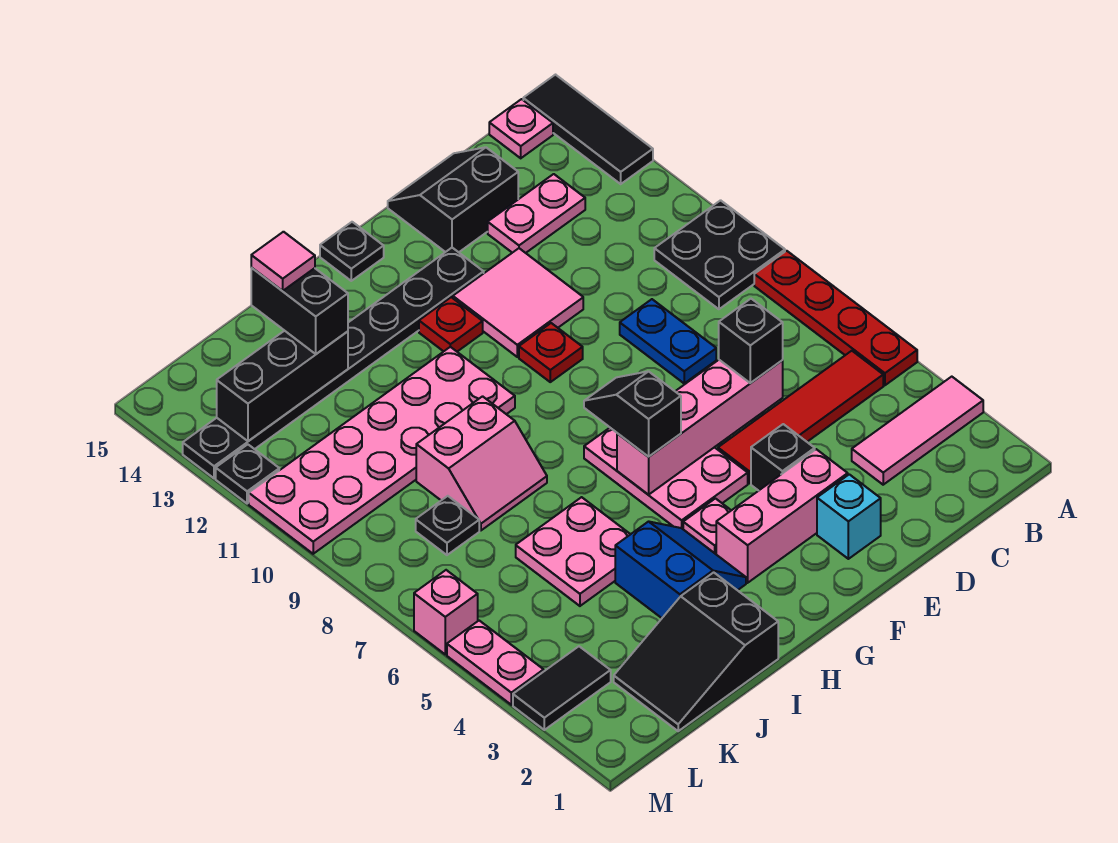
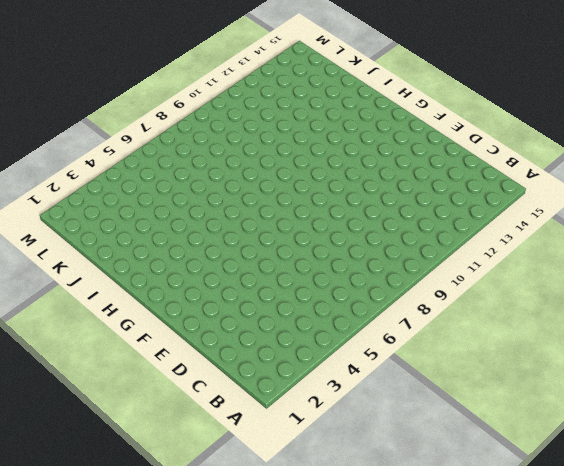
none -> pink tile A3:C3 level 1
none -> red plate A5:A8 level 1
none -> black plate A9:B10 level 1
none -> black tile A13:A15 level 1

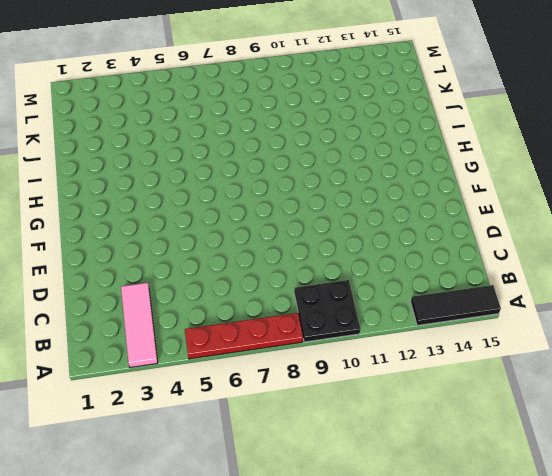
none -> red tile B5:E5 level 1
none -> pink plate B15 level 1
none -> pink plate C13:D13 level 1
none -> blue plate D8:D9 level 1

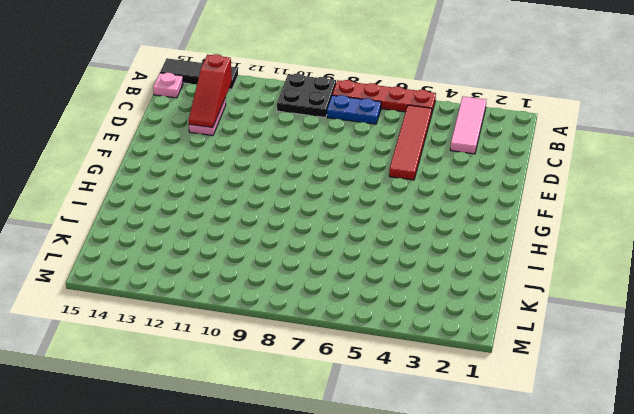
blue plate B7:B8 level 1 -> blue plate D8:D9 level 1
red slope B13:D13 level 2 top B -> none
none -> black slope D14:E15 level 1 top 14
none -> cyan brick E2 level 1
none -> pink brick E3:G3 level 1
none -> black brick E4 level 1

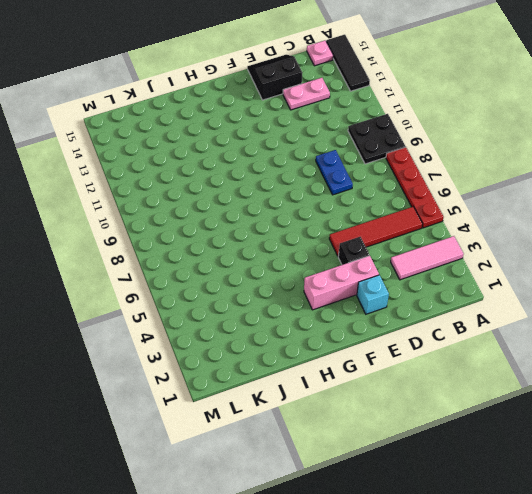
none -> pink tile E11:F12 level 1
none -> pink plate F5:G7 level 1
none -> red plate F10 level 1
none -> black plate F13:M13 level 1

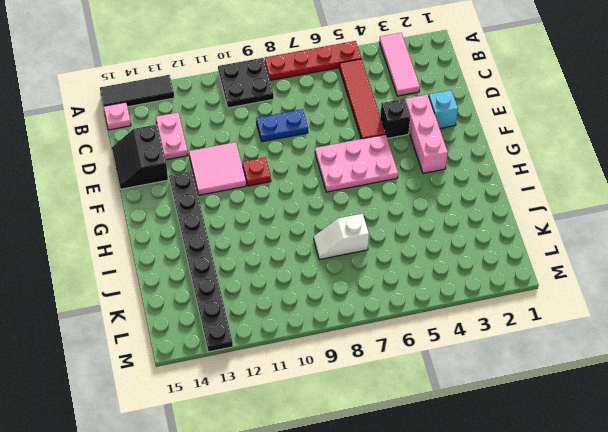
white slope J7:J8 level 1 top 7 -> pink slope I8:J9 level 1 top 9
none -> pink plate G4 level 1
none -> red plate G12 level 1
none -> black plate G15 level 1
none -> blue slope H3:I4 level 1 top I

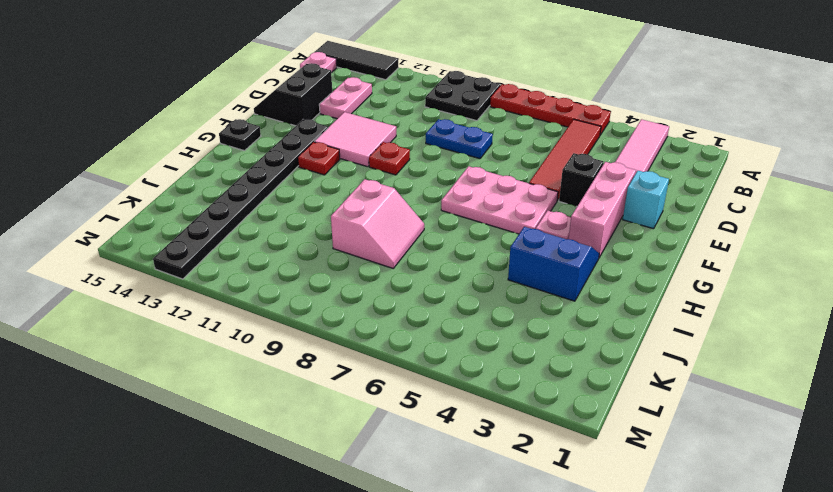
none -> pink plate H10:M11 level 1
none -> black slope I1:K2 level 1 top I
none -> pink plate I5:J6 level 1
none -> black plate K8 level 1

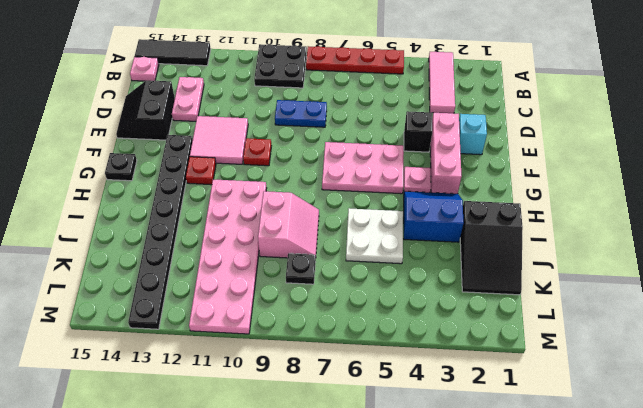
white plate I5:J6 level 1 -> pink plate I5:J6 level 1
none -> red tile B5:E5 level 1
none -> black tile L3:M3 level 1
none -> pink plate M4:M5 level 1
none -> pink brick M6 level 1

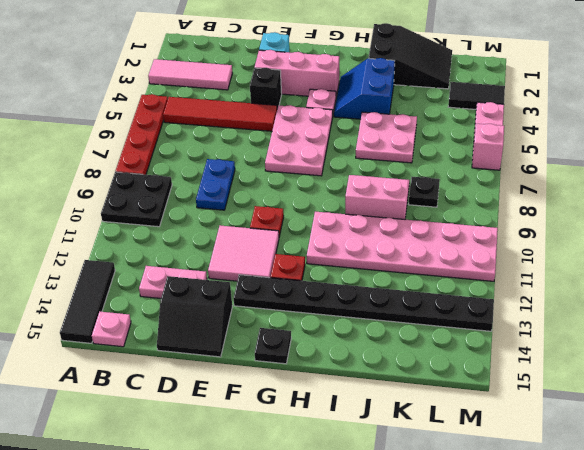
none -> black plate M12 level 1
none -> pink brick D6:G6 level 2
none -> black brick J13:L13 level 2
none -> black brick D6 level 3

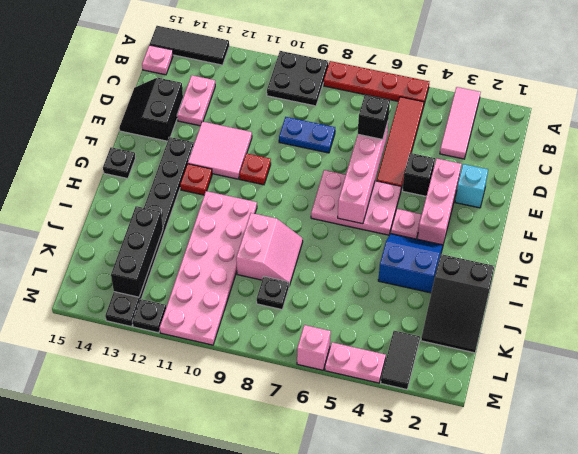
none -> pink plate I5:J6 level 1
none -> black slope G6:G7 level 3 top 6
none -> black brick J13:J14 level 3
none -> pink tile J14 level 4

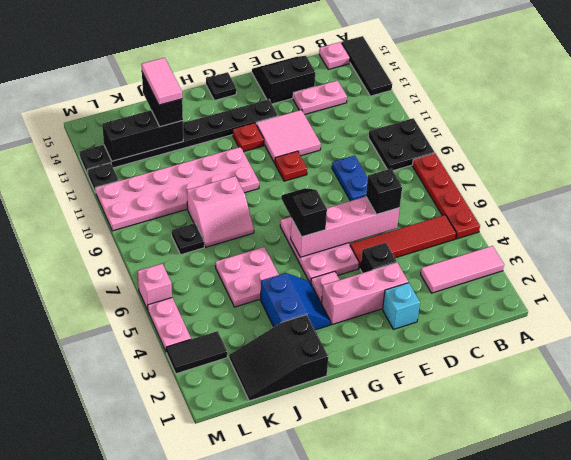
pink tile J13:J14 level 4 -> pink tile J14 level 4

